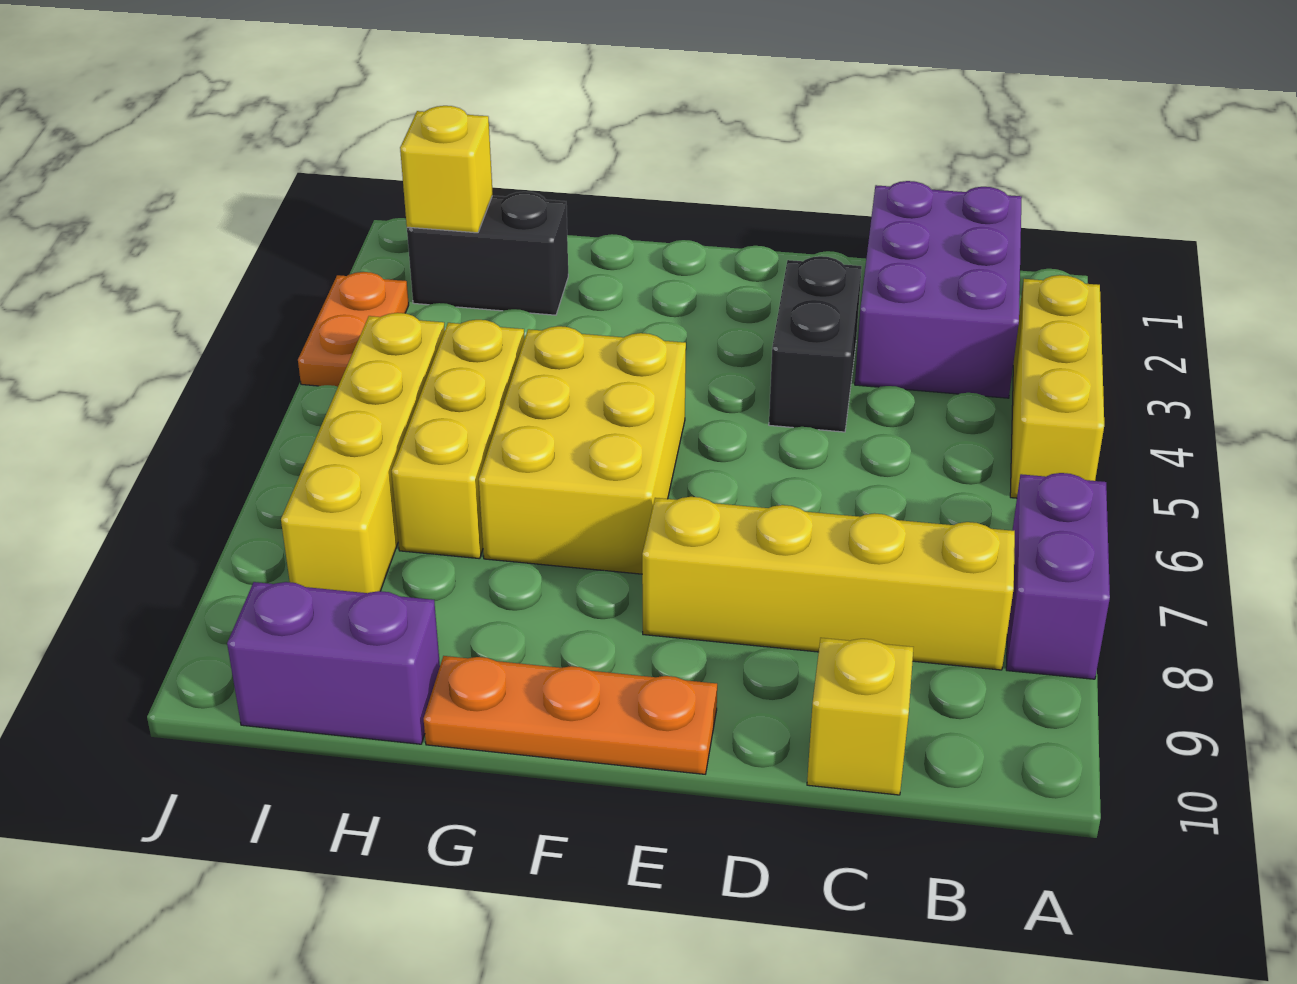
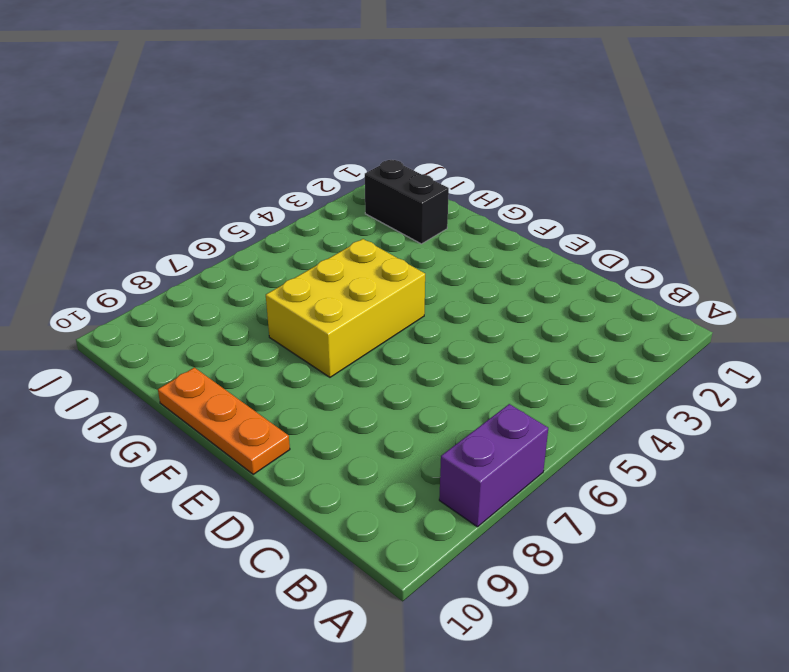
none -> yellow brick A3:A5 level 1
none -> purple brick B1:C3 level 1
none -> yellow brick B8:E8 level 1

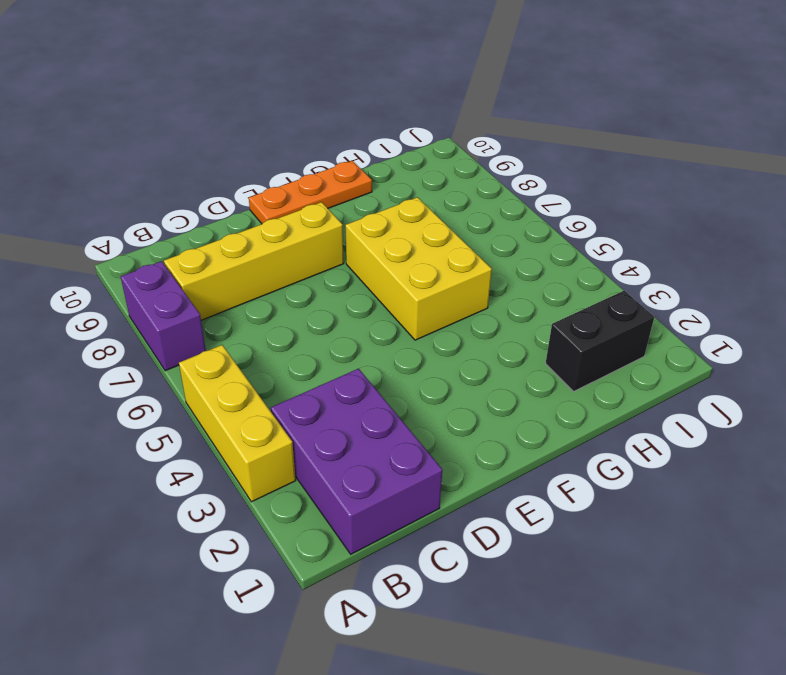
none -> yellow brick C10 level 1
none -> black brick D3:D4 level 1
none -> yellow brick H5:H7 level 1

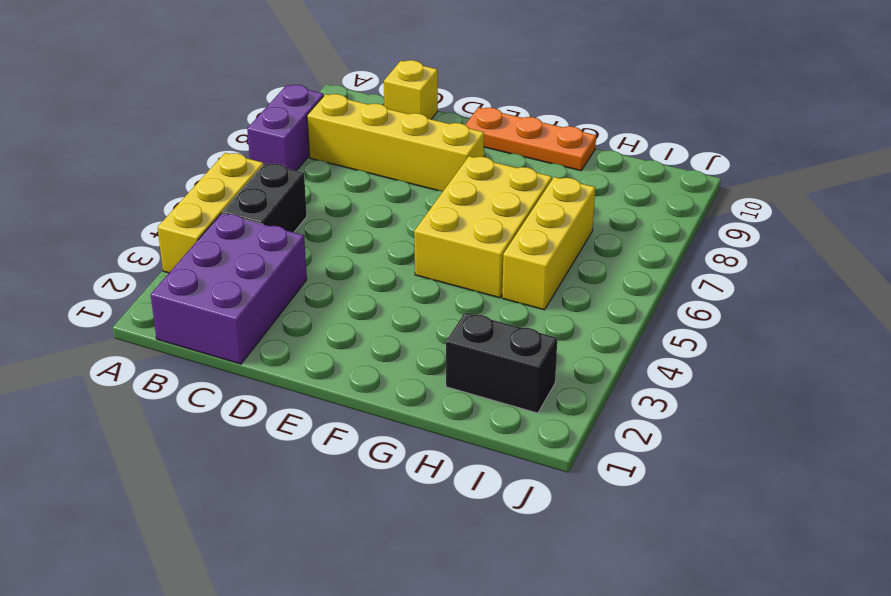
black brick B4:B5 level 1 -> black brick D3:D4 level 1
none -> purple brick H10:I10 level 1
none -> yellow brick I5:I8 level 1
none -> orange plate J3:J4 level 1

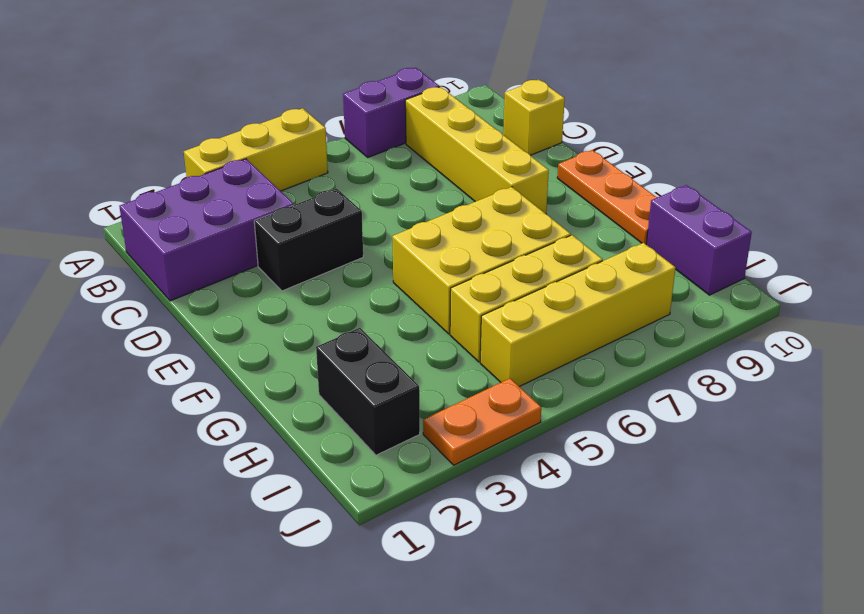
none -> yellow brick I2 level 2

